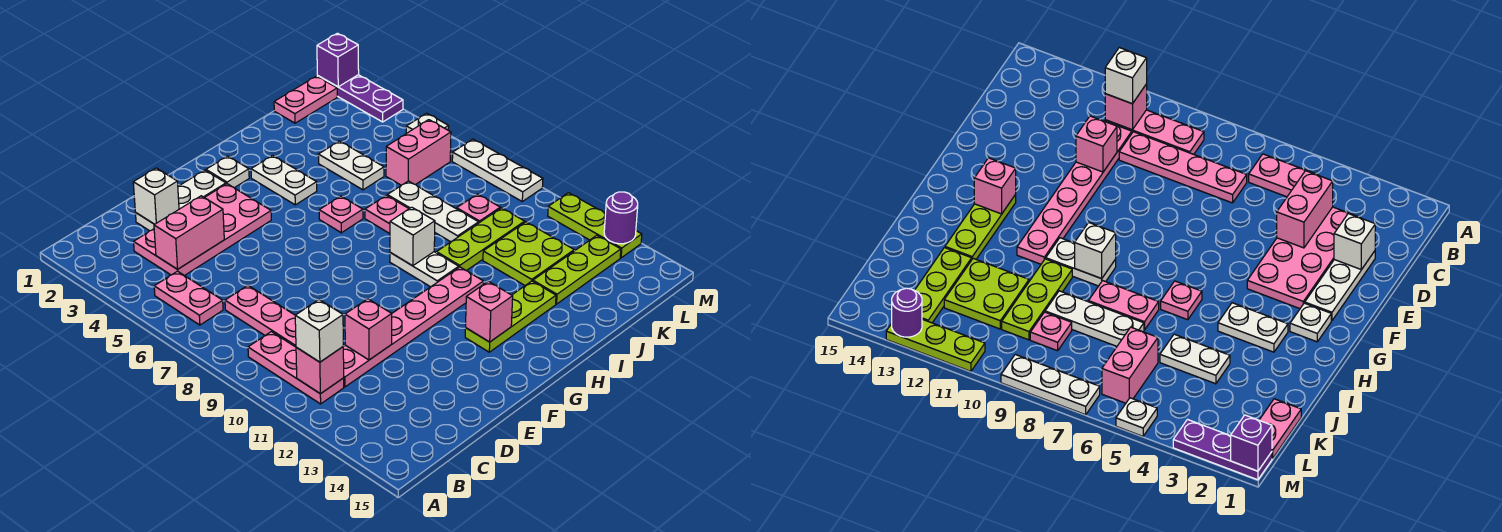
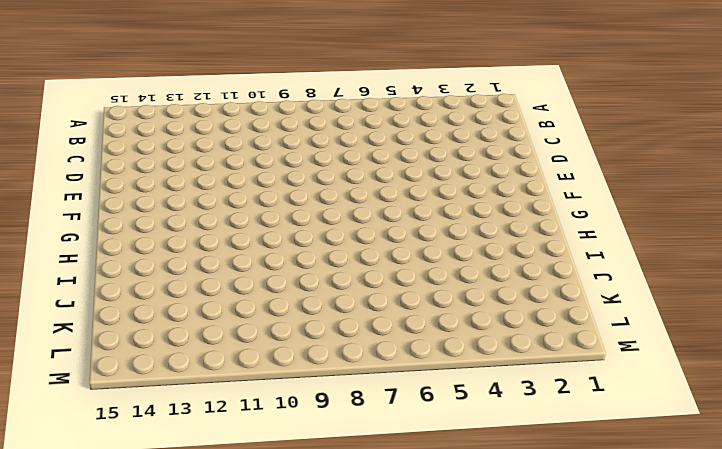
none -> pink plate B5:B6 level 1
none -> pink plate B9:B11 level 1
none -> pink plate C3:F4 level 1
none -> pink plate C7:C10 level 1

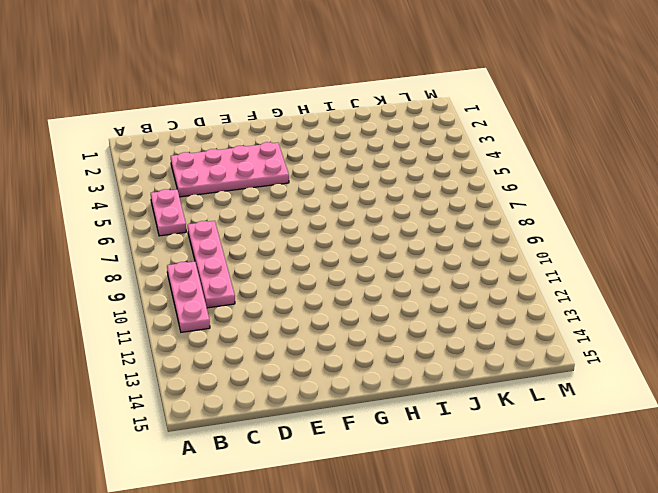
none -> pink plate C11:H11 level 1
none -> white plate D2:F2 level 1
none -> white plate G2 level 1
none -> lime plate G13:I13 level 1

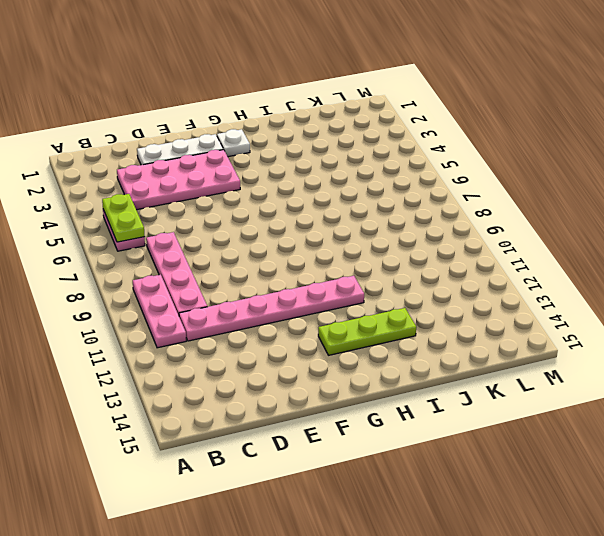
lime plate B5:B6 level 2 -> none
none -> white plate H3:H4 level 1
none -> pink plate H6 level 1
none -> white plate H9:H10 level 1
none -> pink plate I7:I8 level 1

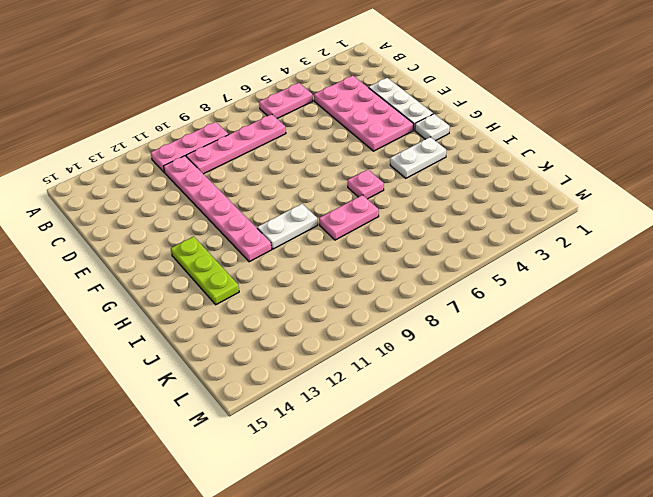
none -> lime plate I10:K10 level 1
none -> white plate J4:J5 level 1
none -> white plate J7:J9 level 1
none -> lime plate J11:K12 level 1

